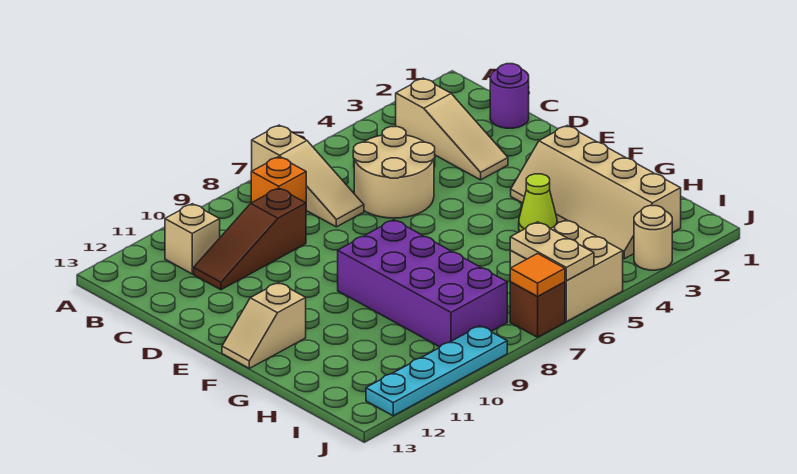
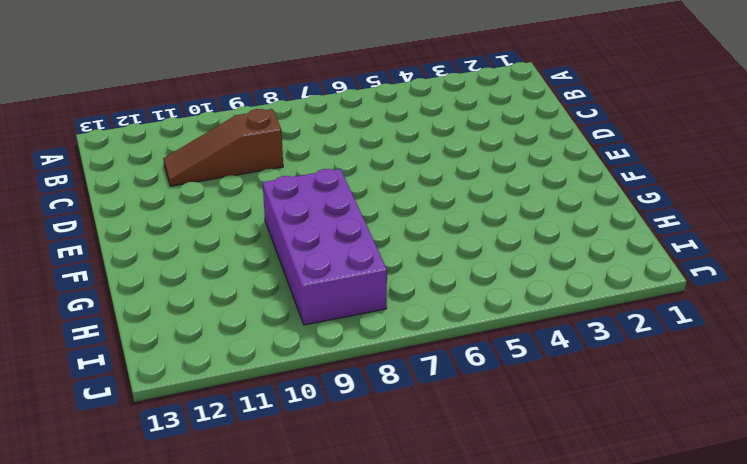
none -> tan slope A7:C7 level 1 top A
none -> tan slope B3:D3 level 1 top B
none -> orange brick B8 level 1

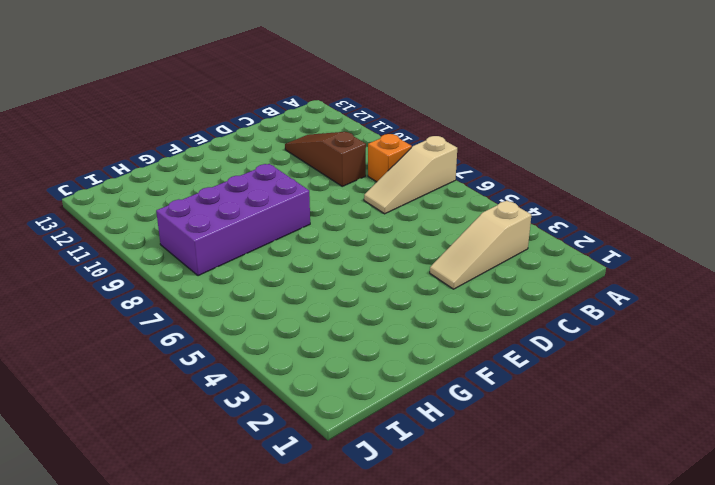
none -> tan brick B11 level 1
none -> purple round brick C1 level 1
none -> tan round brick C5:D6 level 1

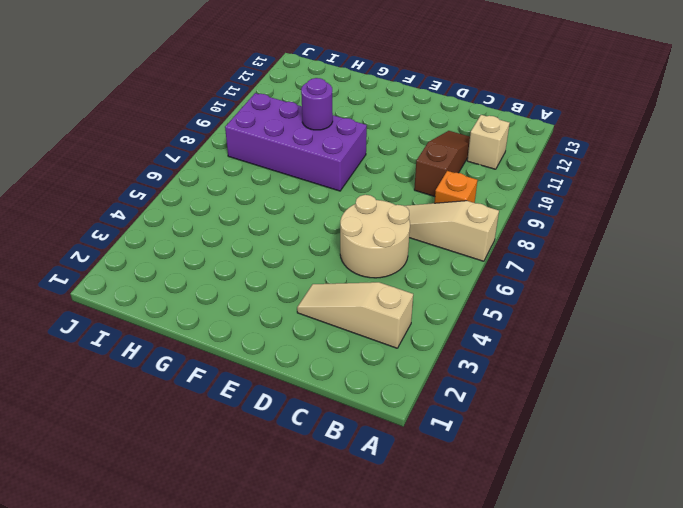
purple round brick G9 level 2 -> purple round brick C1 level 1
none -> tan slope F2:I3 level 1 top 2
none -> tan slope F12:F13 level 1 top 12
none -> lime cone G4 level 1

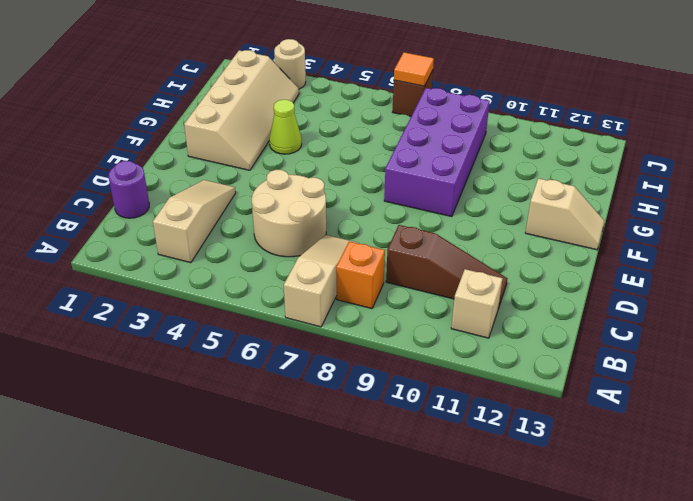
none -> tan brick I5:J6 level 1
none -> cyan plate J9:J12 level 1
none -> tan plate I6:J6 level 2

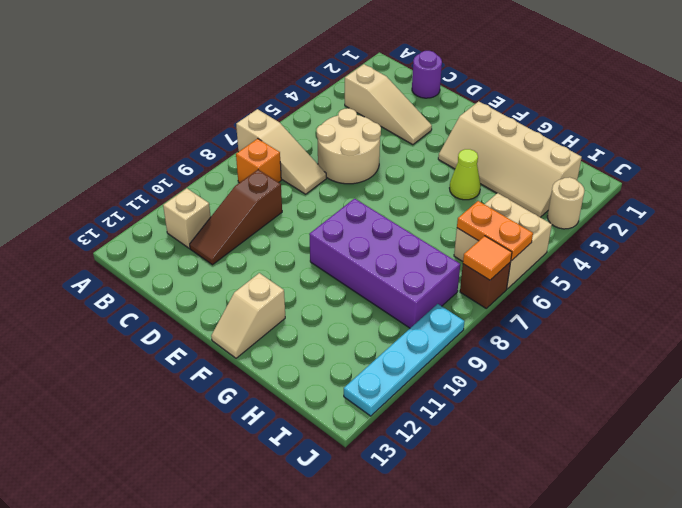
orange plate I6:J6 level 2 -> tan plate I6:J6 level 2

